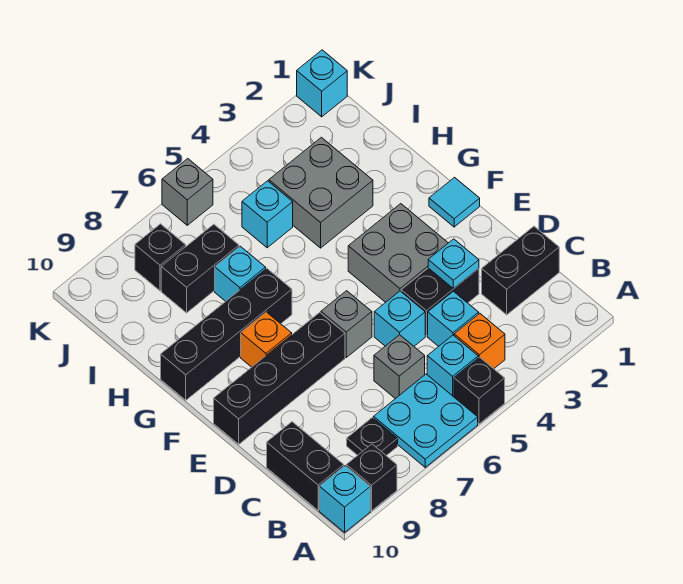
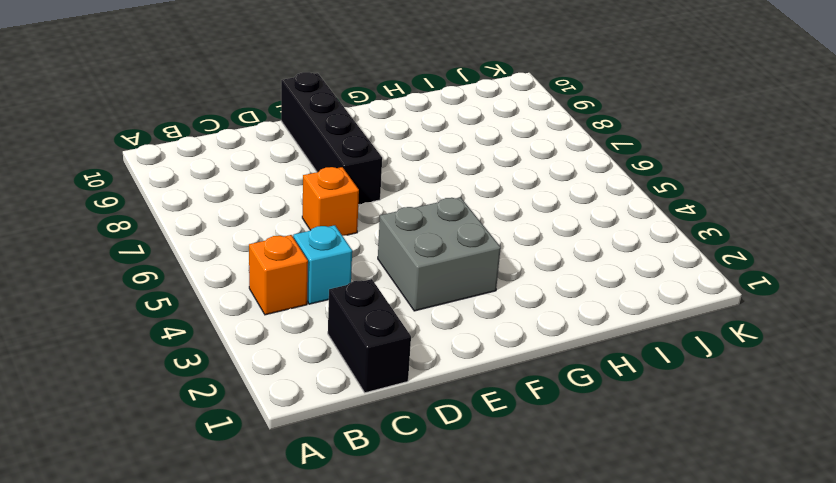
orange brick D6 level 1 -> orange brick F8 level 1
none -> black brick A5 level 1
none -> cyan plate A6:B7 level 1
none -> black brick A9 level 1

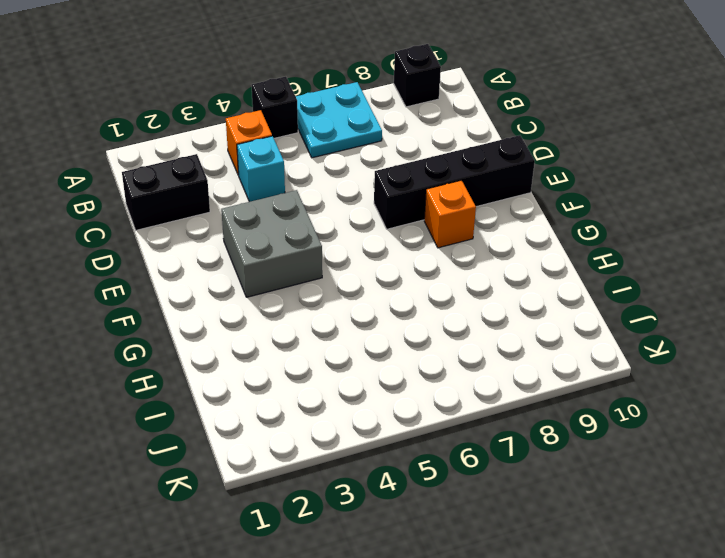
none -> cyan brick A10 level 1
none -> cyan brick B5 level 1
none -> black plate B8 level 1

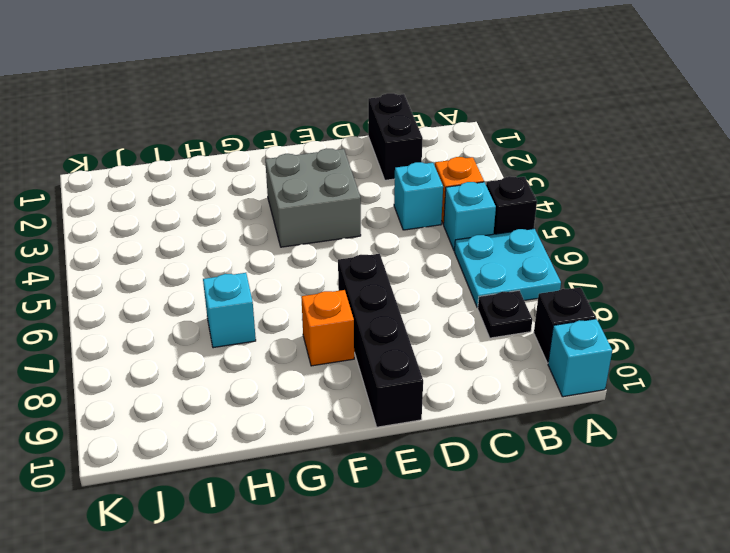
none -> black brick B10:C10 level 1
none -> grey brick C6 level 1
none -> black brick D3:D4 level 1

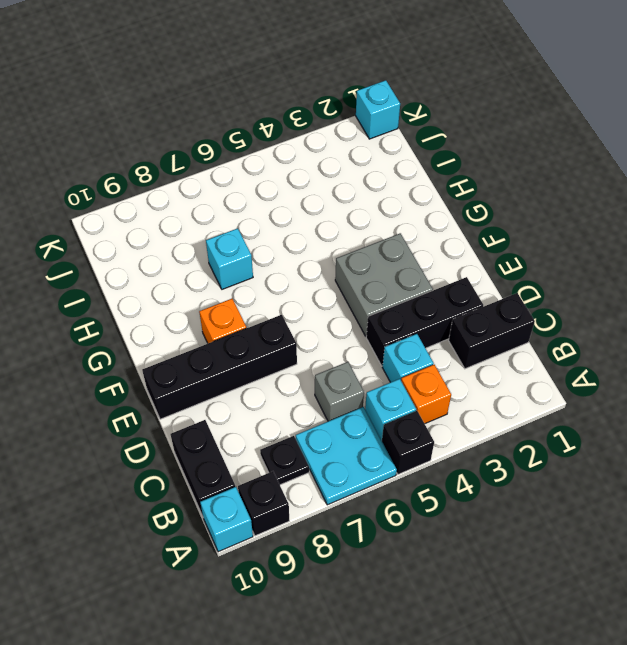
black brick D2:D4 level 1 -> black brick D3:D4 level 1
none -> cyan brick D5 level 1
none -> grey brick E6 level 1
none -> cyan tile F1 level 1

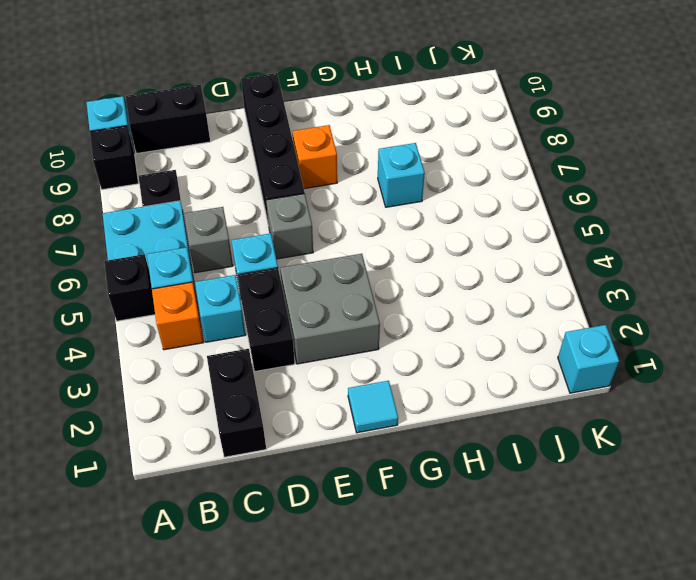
none -> black brick G7:G10 level 1
none -> grey brick H3:I4 level 1
none -> cyan brick I5 level 1

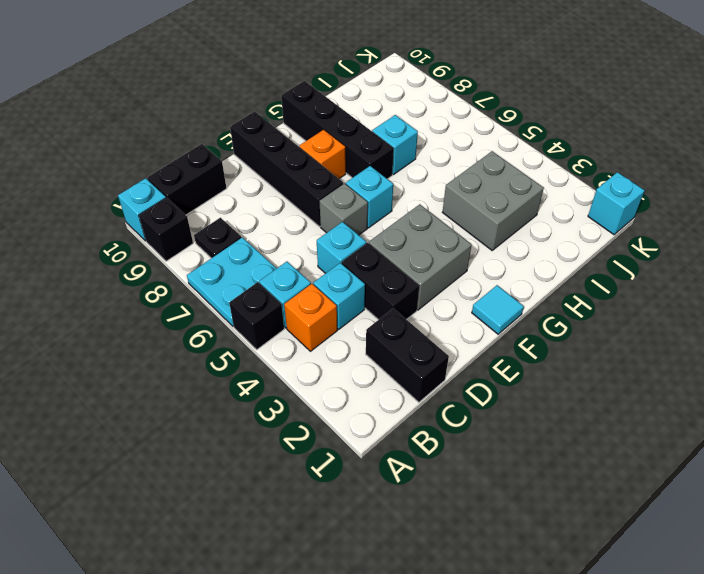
cyan brick F6 level 1 -> cyan brick I5 level 1
none -> grey brick C6 level 1
none -> black brick I7:I8 level 1
none -> black brick J8 level 1

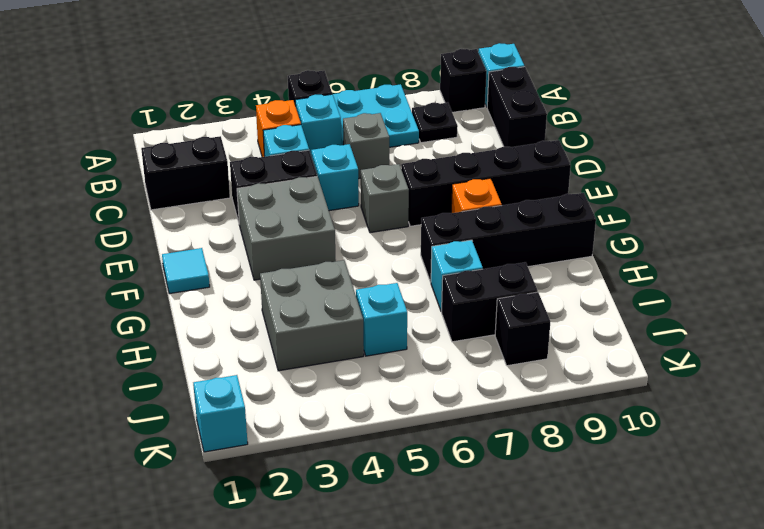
none -> grey brick K6 level 1
none -> cyan plate D3 level 2

